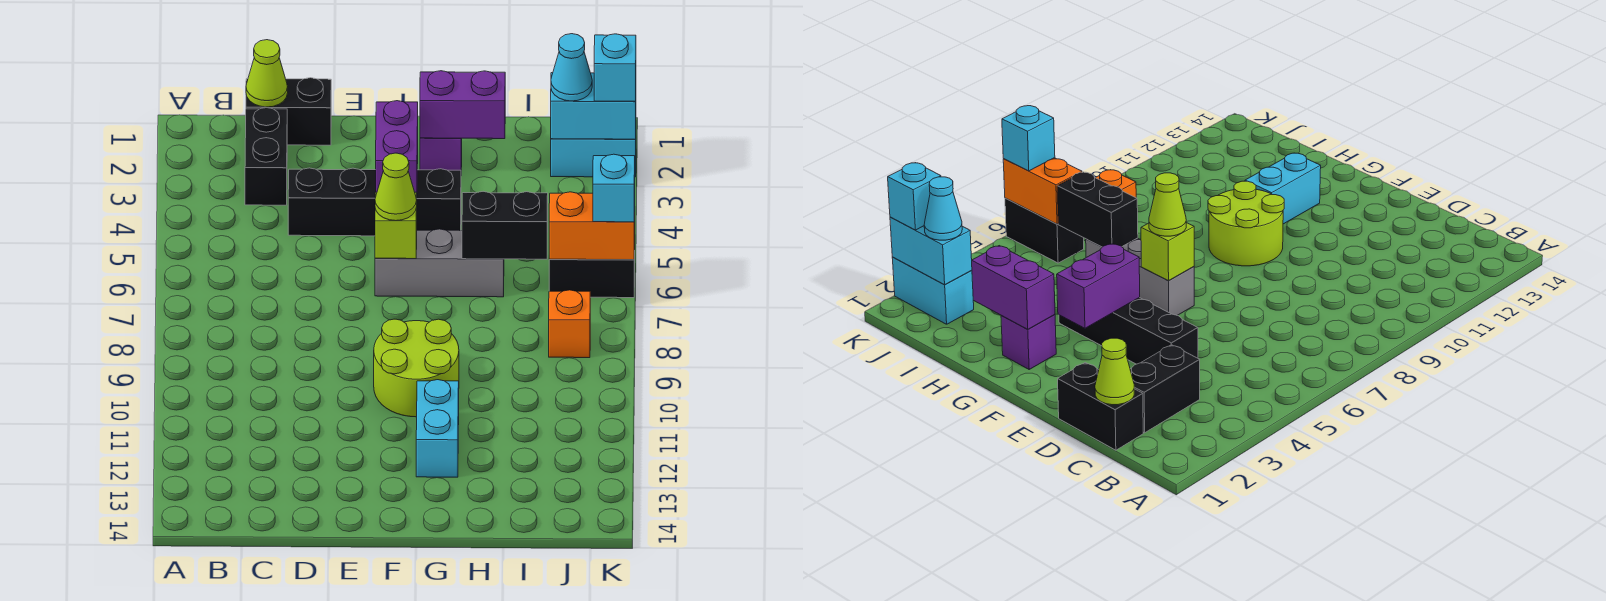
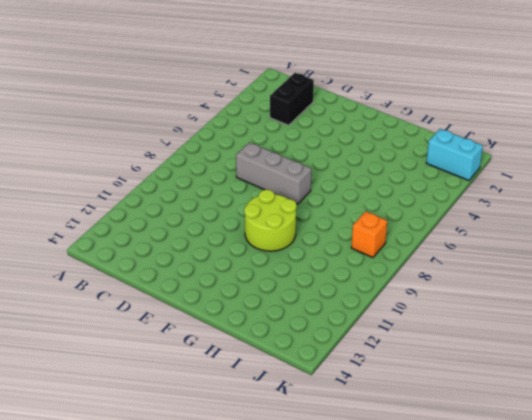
grey brick D7:F7 level 1 -> grey brick F6:H6 level 1
none -> black brick C1:D1 level 1
none -> black brick D4:G4 level 1
none -> purple brick G2 level 1

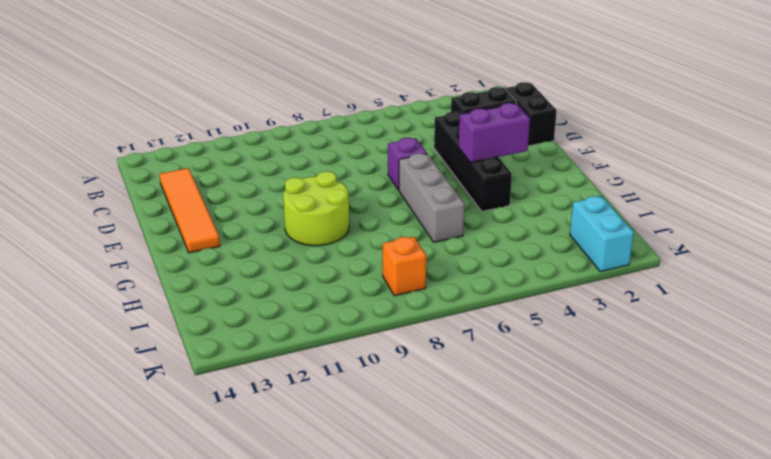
orange tile C13:F13 level 1 -> none
purple brick E6 level 1 -> purple brick G2 level 1
none -> cyan brick G11:G12 level 1
none -> black brick J6:K6 level 1
none -> lime cone C1 level 2

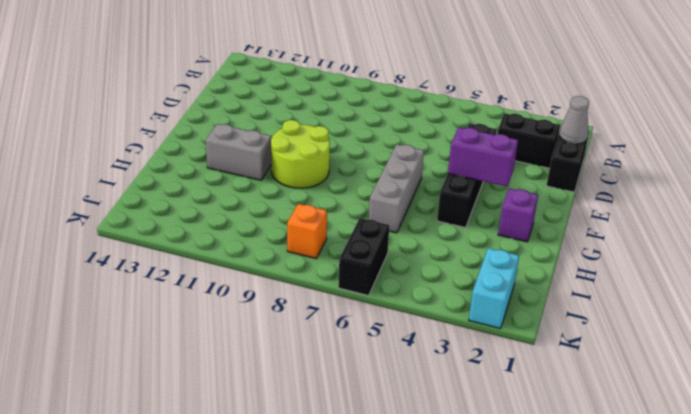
grey cone C1 level 2 -> lime cone C1 level 2
grey brick G11:G12 level 1 -> cyan brick G11:G12 level 1
none -> lime brick F6 level 2
none -> purple brick G2:H2 level 2
none -> black brick H6:I6 level 2

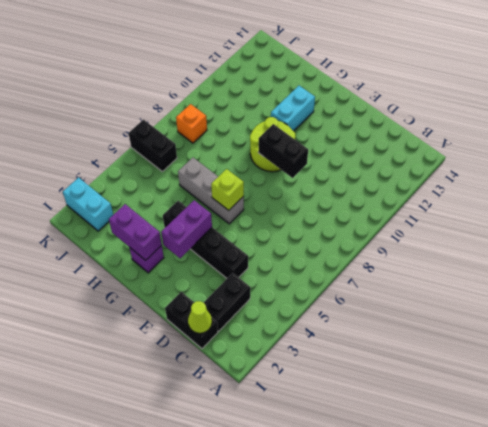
black brick E9:F9 level 2 -> black brick H6:I6 level 2
none -> cyan brick J2:K2 level 2
none -> orange brick J6:K6 level 2
none -> lime cone F6 level 3

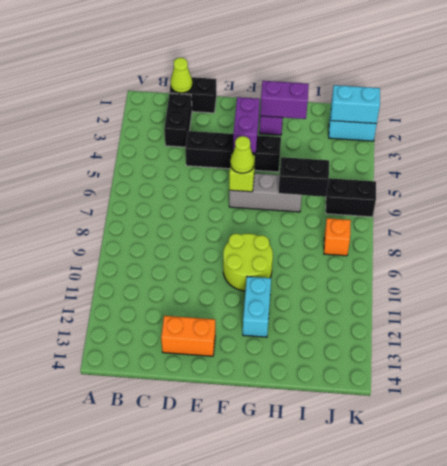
orange brick D13:E13 level 1 -> orange brick J6:K6 level 2
none -> cyan cone J2 level 3
none -> cyan brick K2 level 3
none -> cyan brick K6 level 3

